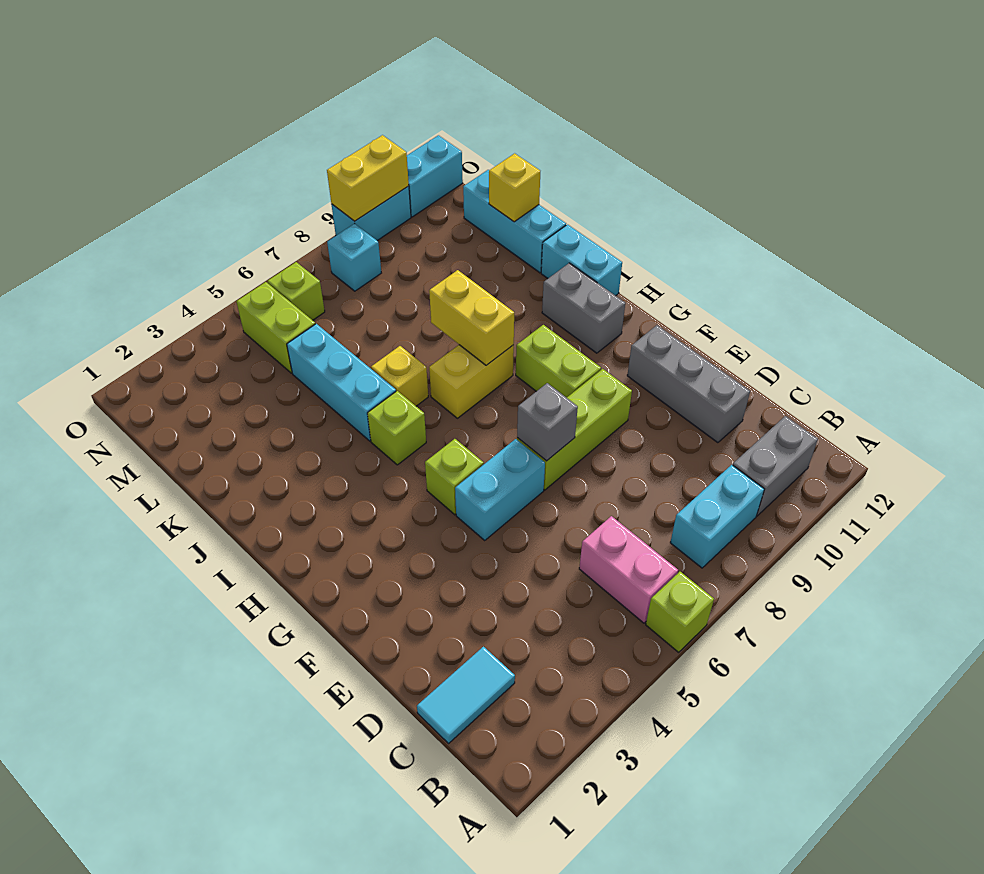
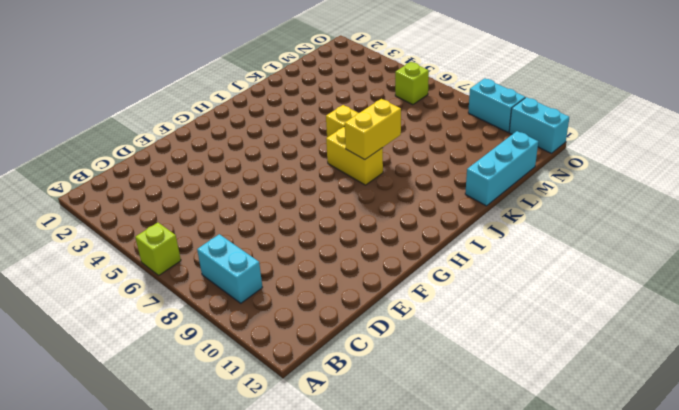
none -> pink brick B6:C6 level 1
none -> grey brick B10:B11 level 1
none -> cyan tile C1:C2 level 1

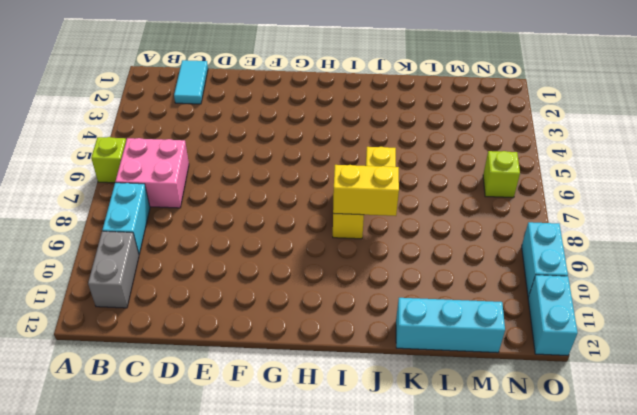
pink brick B6:C7 level 1 -> pink brick B6:C6 level 1
none -> grey brick D11:F11 level 1
none -> cyan brick F5:F6 level 1
none -> lime brick F7:F9 level 1

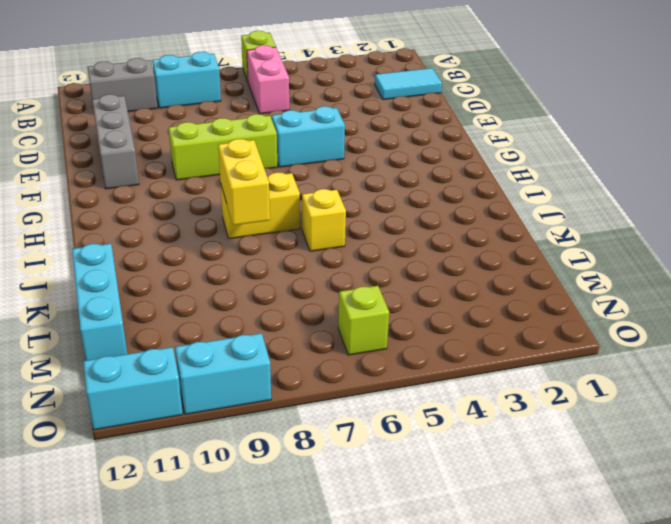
none -> lime brick G5 level 1
none -> lime brick G9:H9 level 1
none -> grey brick H11:I11 level 1

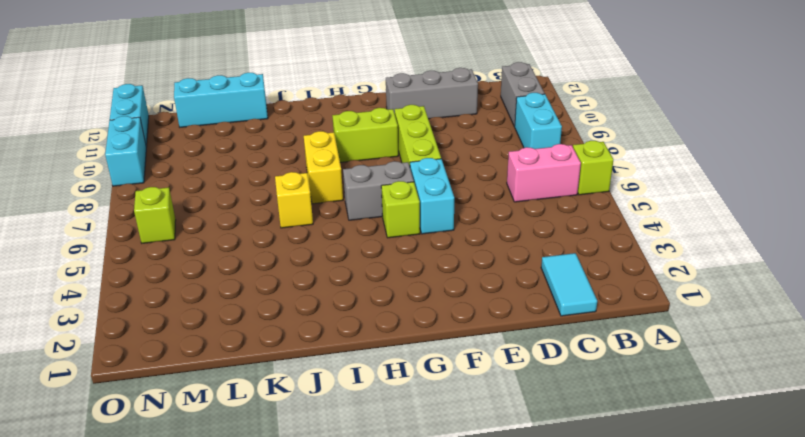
grey brick G6:H6 level 1 -> grey brick H11:I11 level 1
none -> lime brick I5 level 1
none -> cyan brick I12:J12 level 1
none -> cyan brick J5:L5 level 1

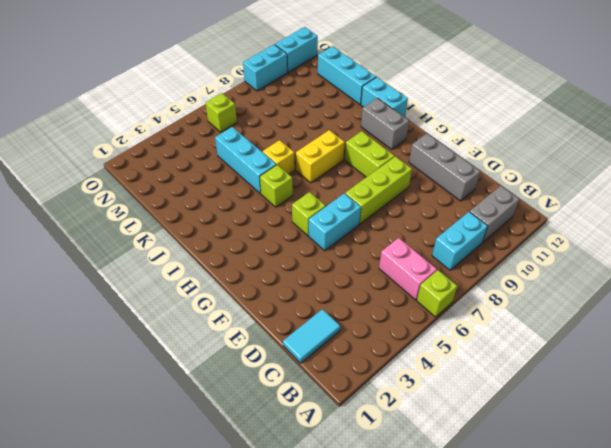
none -> lime brick M5:N5 level 1
none -> cyan brick N8 level 1
none -> grey brick F7 level 2

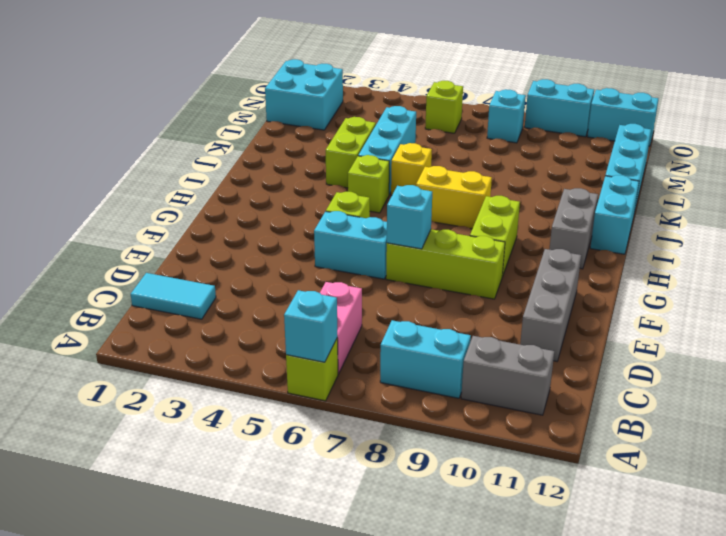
cyan brick A6 level 2 -> none
cyan brick F7 level 2 -> grey brick F7 level 2
lime brick J4:K4 level 1 -> lime brick M5:N5 level 1
cyan brick M1:N2 level 1 -> none
none -> yellow brick I8:J8 level 2
none -> yellow brick L12 level 2
none -> yellow brick O9:O10 level 2

